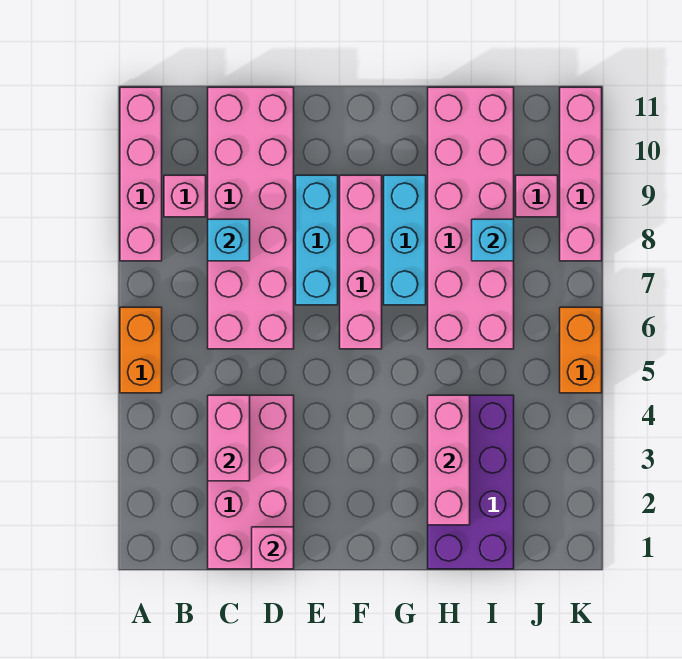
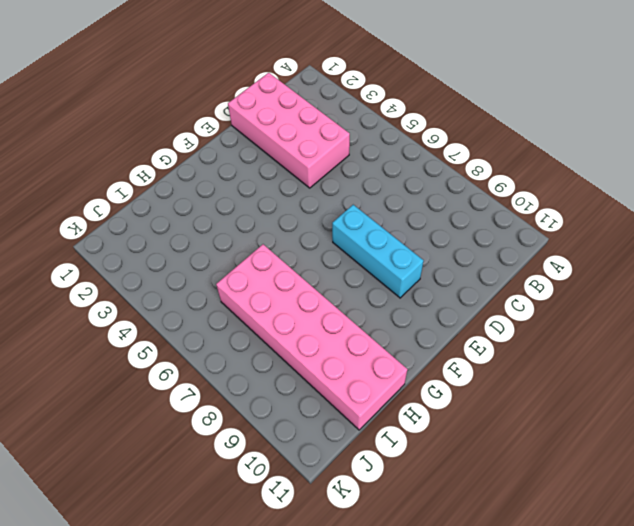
none -> orange brick A5:A6 level 1
none -> pink brick A8:A11 level 1
none -> pink brick B9 level 1

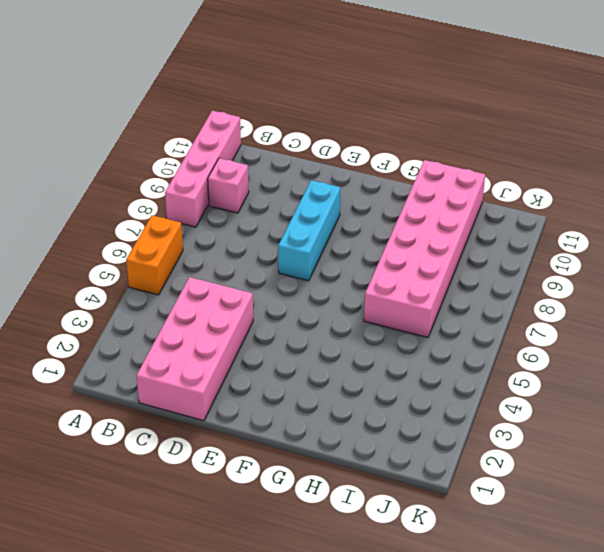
none -> pink brick C6:D11 level 1
none -> pink brick F6:F9 level 1
none -> cyan brick G7:G9 level 1

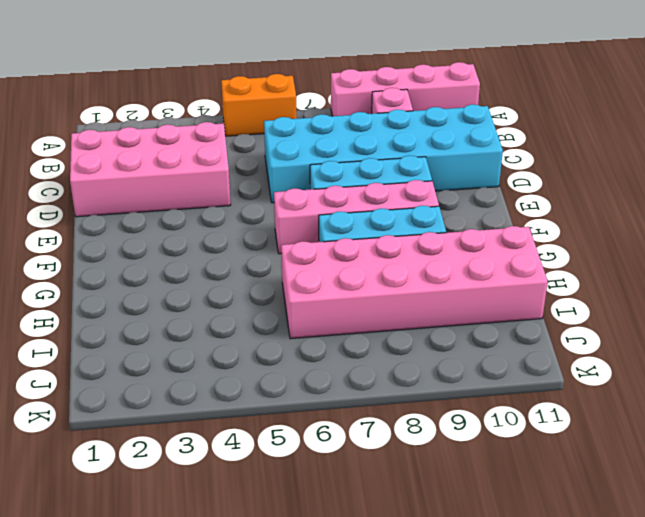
cyan brick C6:D11 level 1 -> pink brick C6:D11 level 1
none -> purple brick H1:I4 level 1
none -> pink brick J9 level 1
none -> orange brick K5:K6 level 1

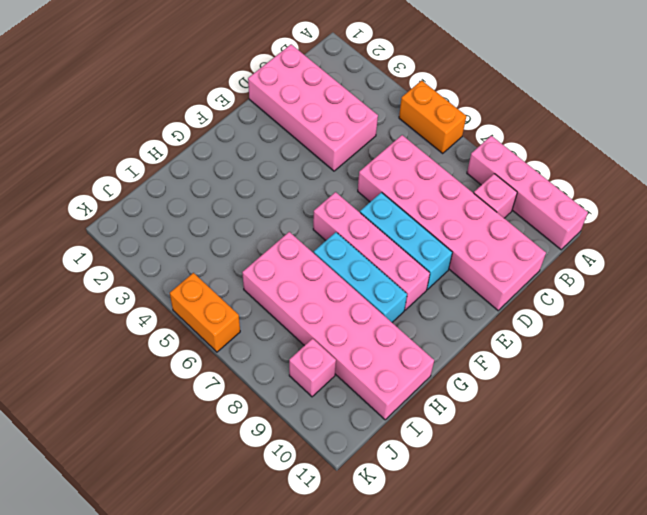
none -> purple brick H1:I4 level 1
none -> pink brick K8:K11 level 1
none -> pink brick C3:C4 level 2

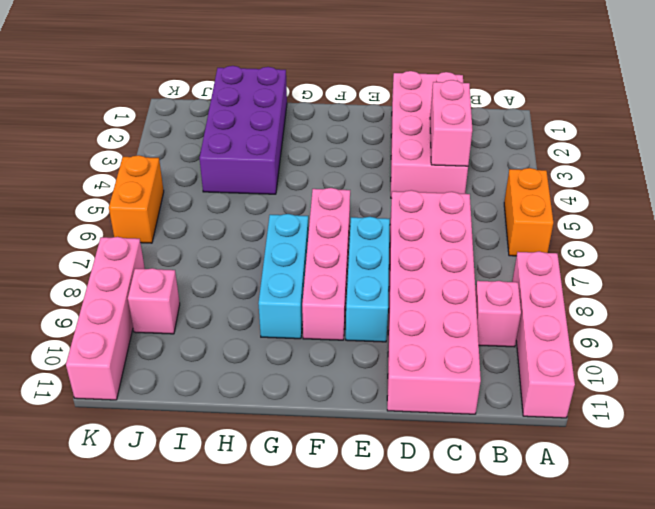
none -> pink brick H6:I11 level 1
none -> cyan brick C8 level 2
none -> pink brick D1 level 2

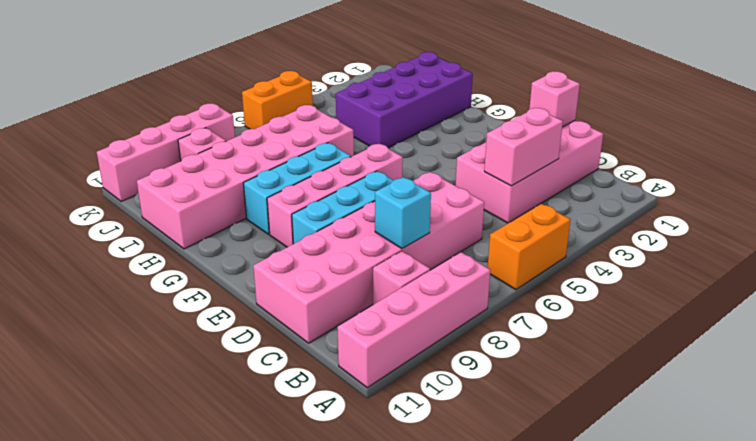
none -> pink brick H2:H4 level 2
none -> cyan brick I8 level 2

